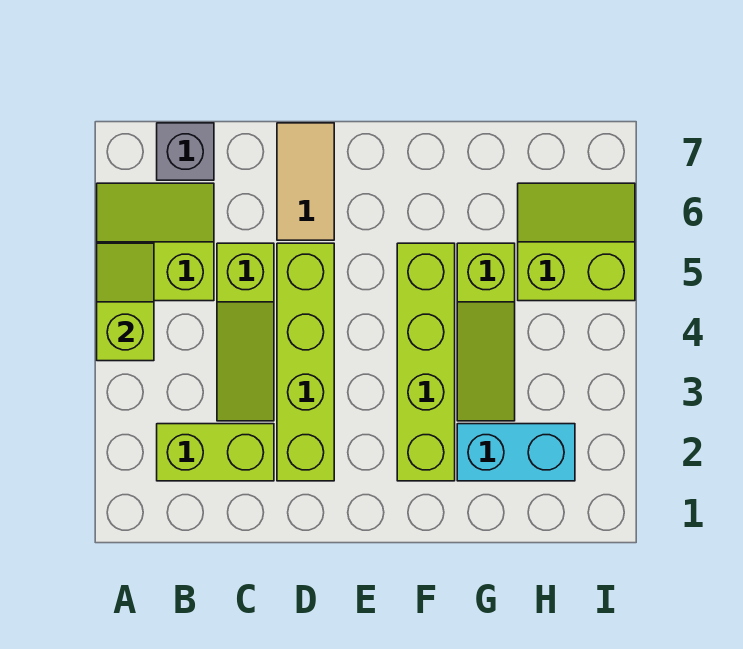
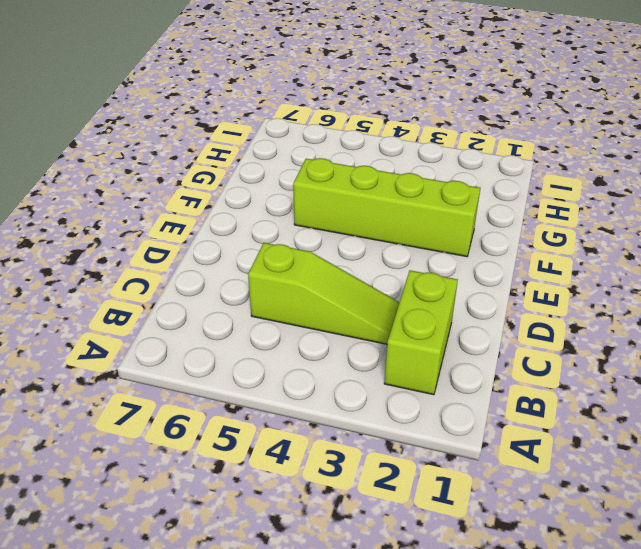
none -> lime slope A5:B6 level 1 top 5
none -> grey brick B7 level 1

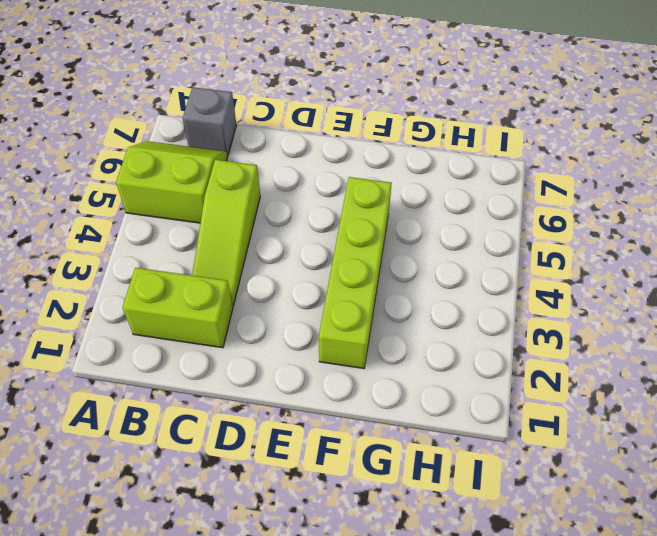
none -> lime brick D2:D5 level 1
none -> tan tile D6:D7 level 1

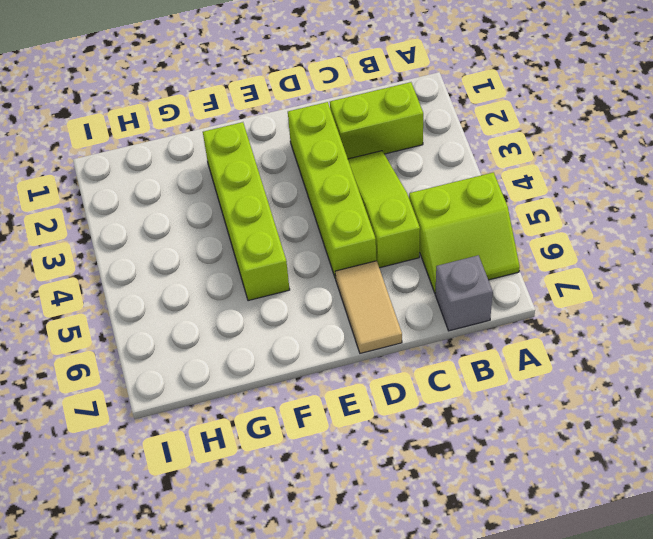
none -> cyan brick G2:H2 level 1
none -> lime slope G3:G5 level 1 top 5

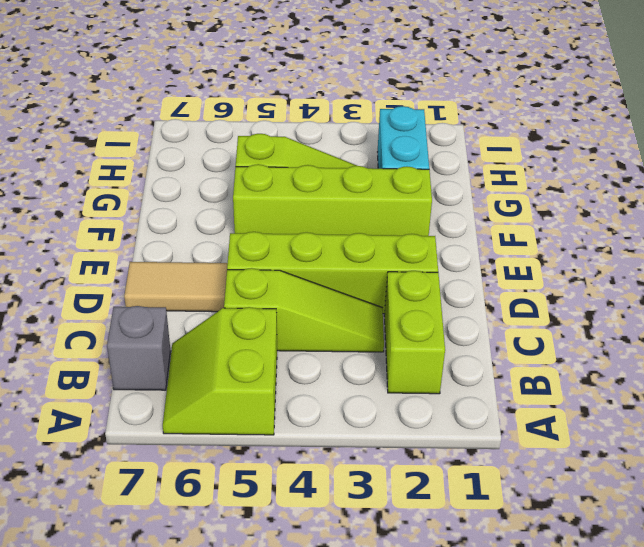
none -> lime slope H5:I6 level 1 top 5
none -> lime slope A4:A5 level 2 top 4

